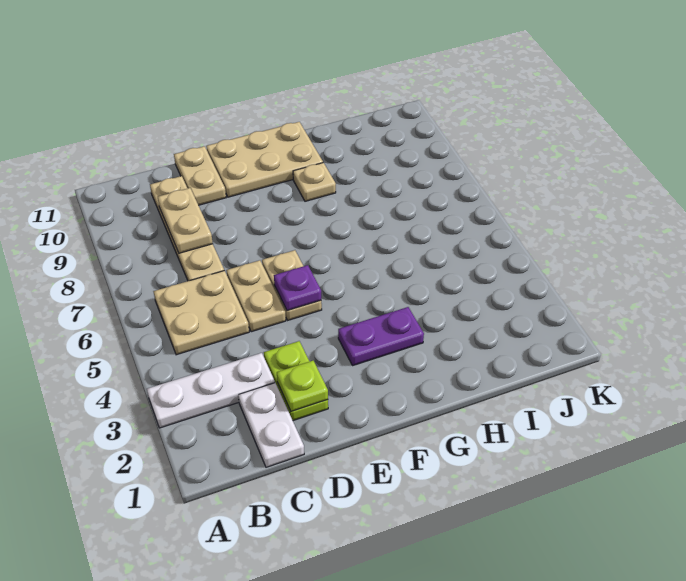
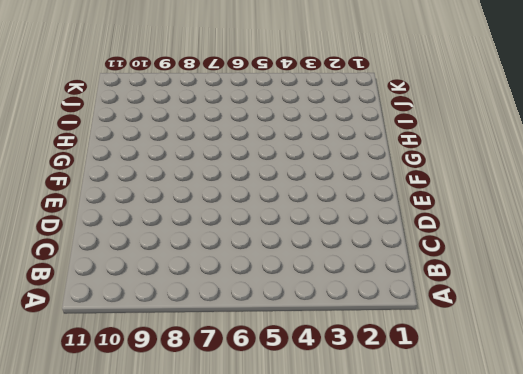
none -> white plate A3:C3 level 1
none -> tan plate B5:C6 level 1
none -> white plate C1:C2 level 1

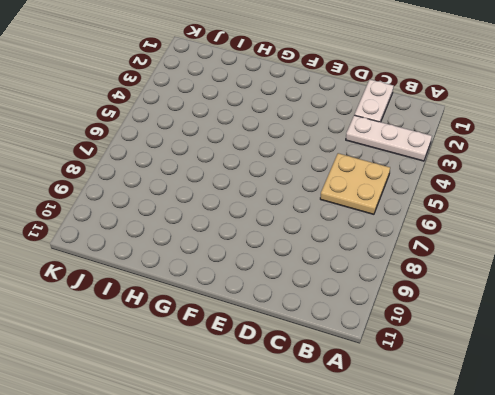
none -> tan plate C7:C10 level 1
none -> lime plate D2:D3 level 1
none -> tan plate D5:D6 level 1

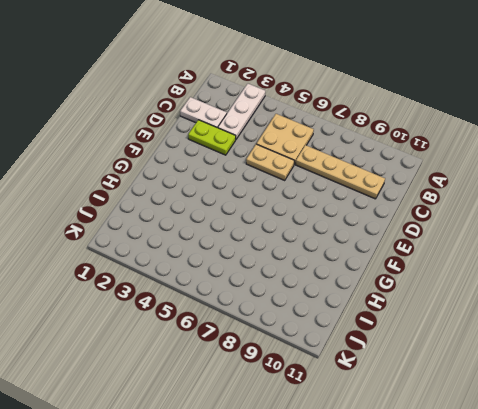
none -> tan plate D10:D11 level 1
none -> tan plate E5:E6 level 1
none -> tan plate E10:G11 level 1

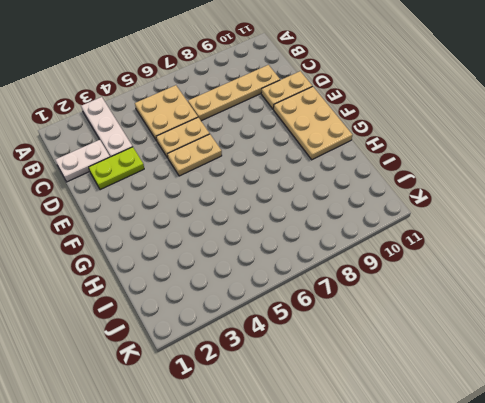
none -> purple plate F3:G3 level 1
none -> tan plate G9 level 1
none -> tan plate C8:C9 level 2

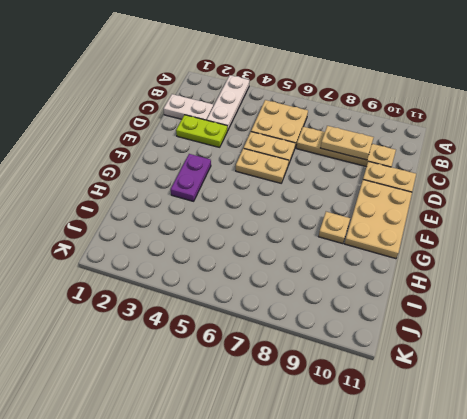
none -> lime plate D2 level 2
none -> purple plate E5 level 2

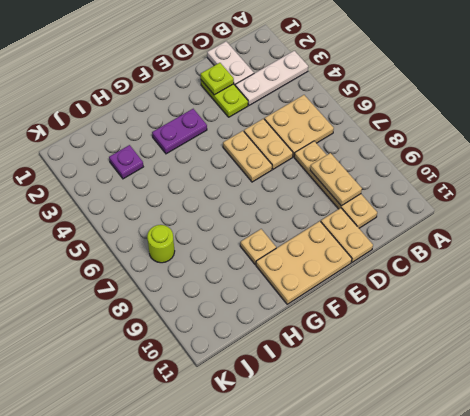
purple plate I3 level 1 -> purple plate E5 level 2
lime round brick J7 level 1 -> none

